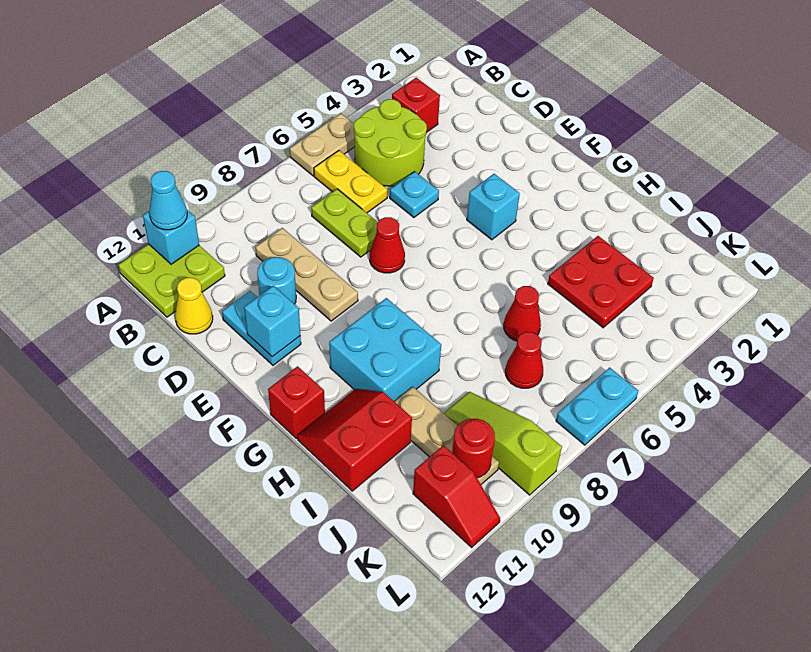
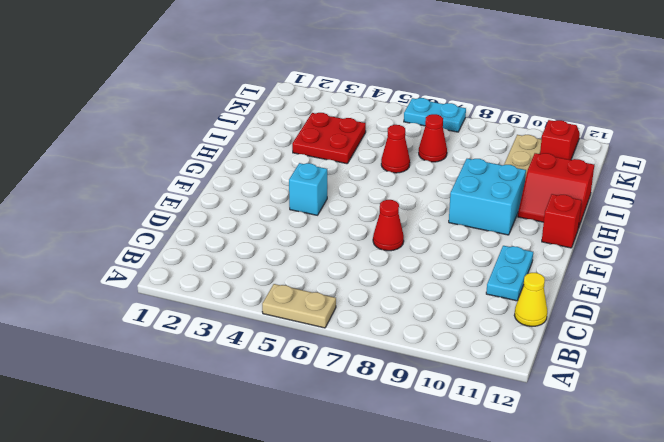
none -> lime plate A11:B12 level 1
none -> red brick B3 level 1
none -> lime round brick B4:C5 level 1

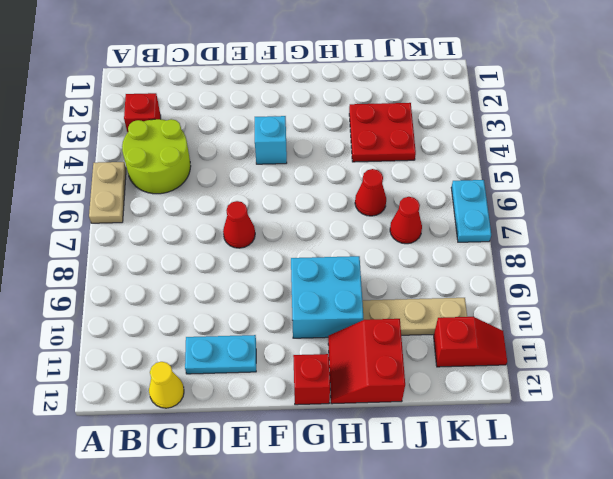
none -> lime plate A11:B12 level 1
none -> yellow plate B6:C6 level 1
none -> lime plate C7:D7 level 1

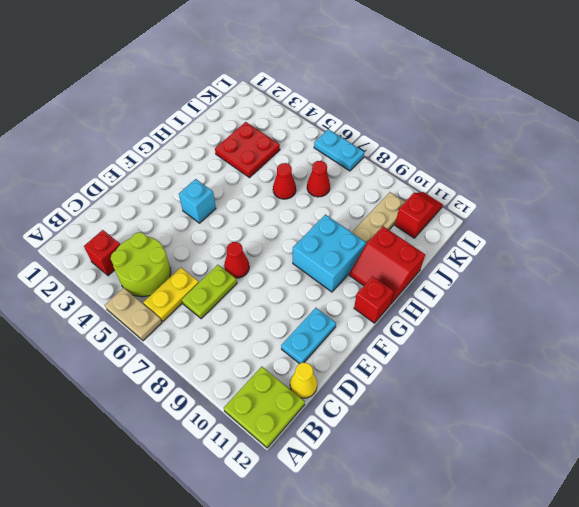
none -> tan plate C9:E9 level 1
none -> cyan plate D5 level 1
none -> cyan round brick D10 level 1

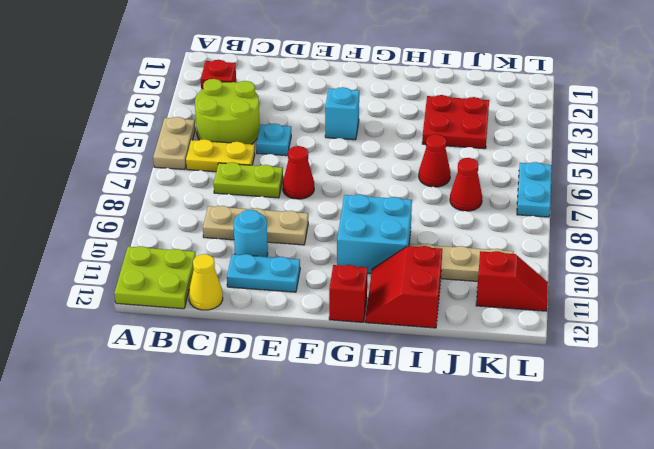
none -> lime slope J9:L9 level 1 top L
none -> cyan brick A11 level 2
none -> cyan brick E11 level 2

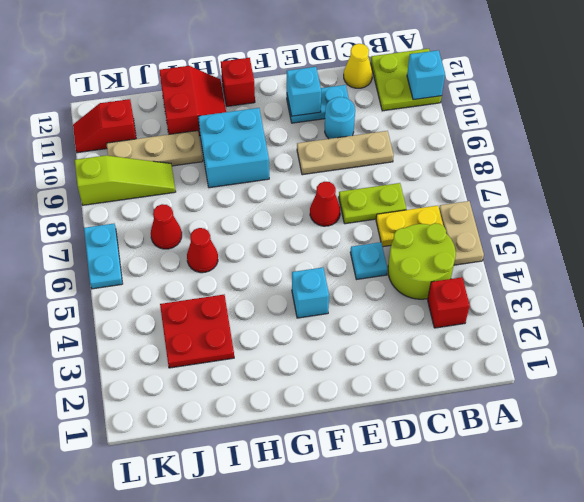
none -> red round brick K10 level 2
none -> cyan cone A11 level 3

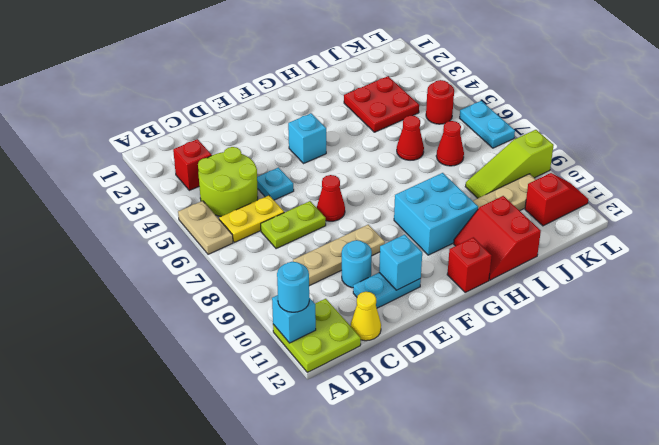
cyan round brick A11 level 3 -> cyan cone A11 level 3
red round brick K5 level 1 -> red round brick K10 level 2

